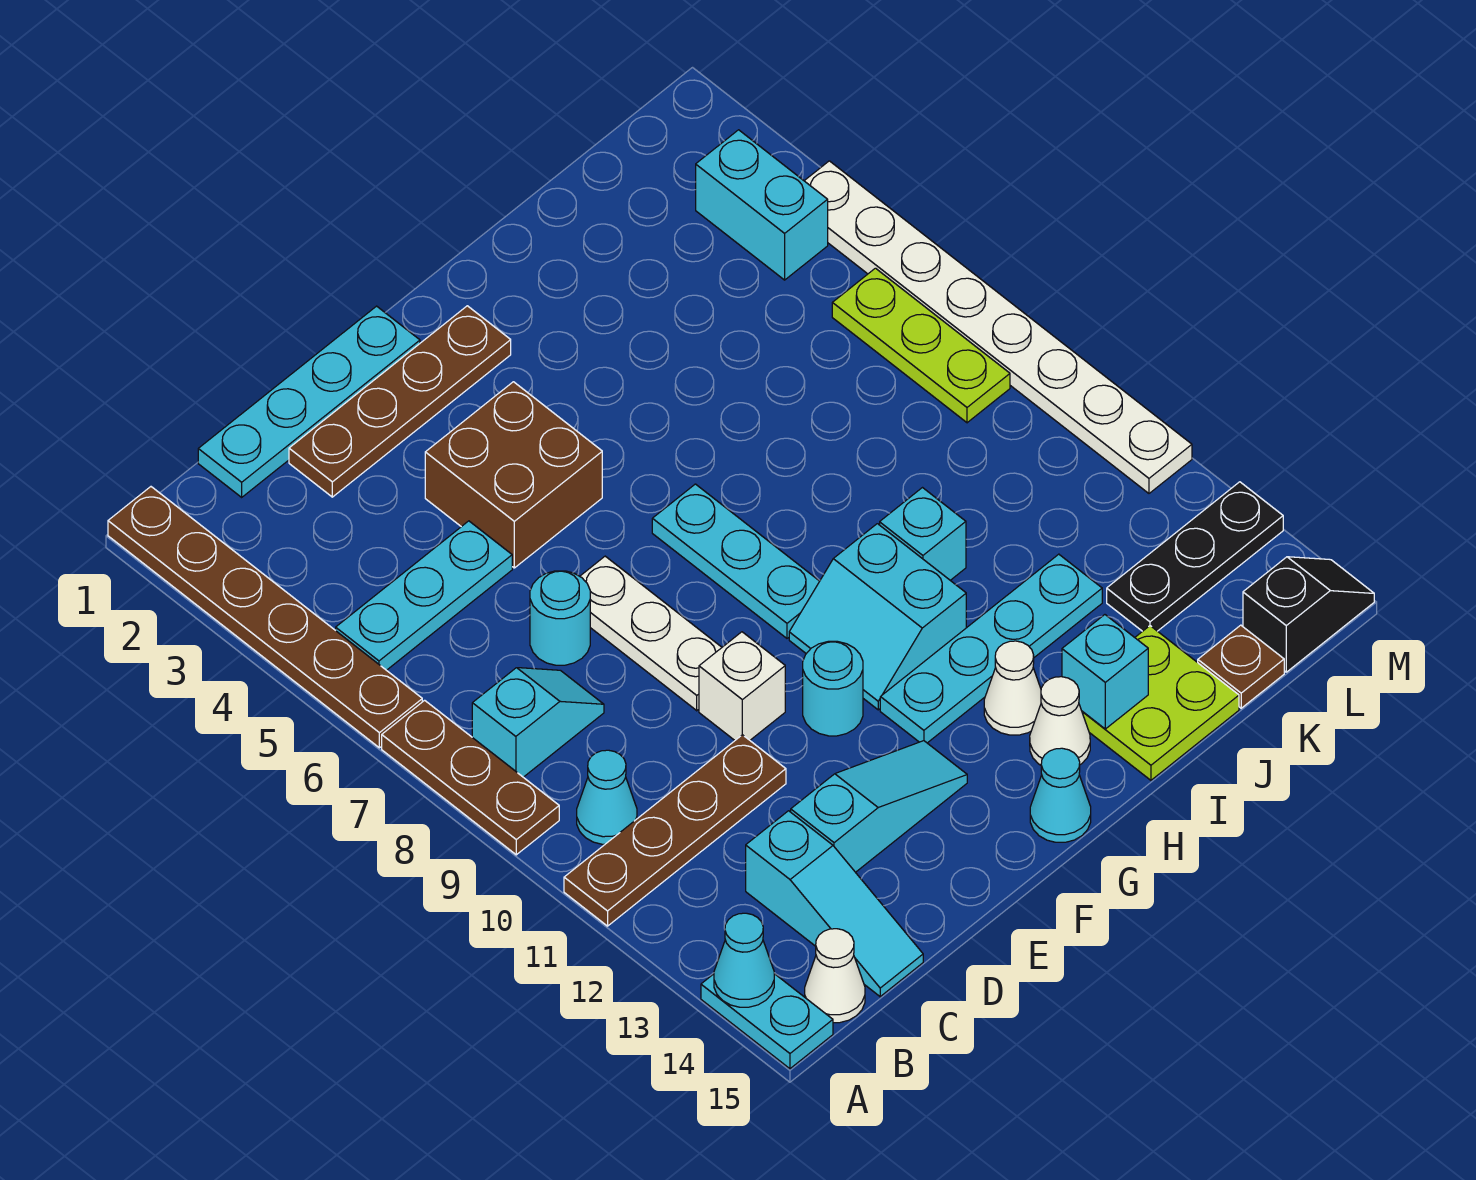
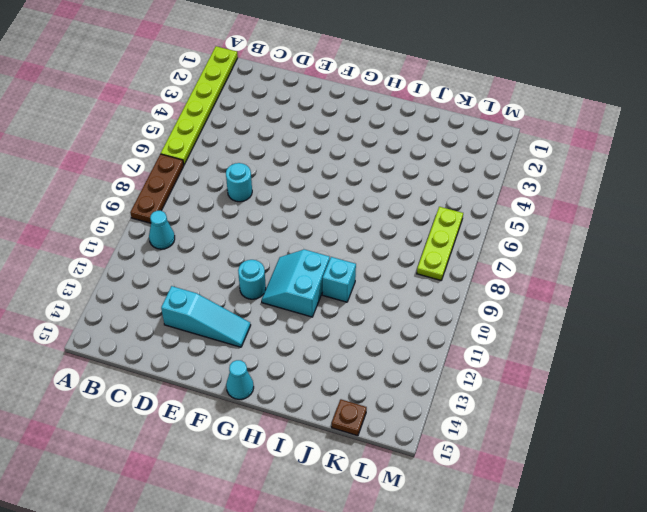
lime plate A1:A6 level 1 -> brown plate A1:A6 level 1
none -> brown plate A11:D11 level 1
none -> cyan plate A14:A15 level 1
none -> cyan plate B5:D5 level 1
none -> cyan slope B8:C8 level 1 top B

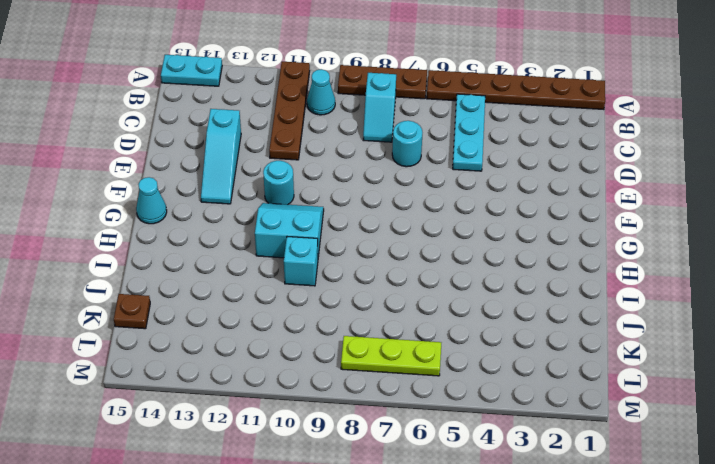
none -> white cone B15 level 1
none -> cyan plate C1:F1 level 1
none -> cyan slope C13:C15 level 1 top 13
none -> brown plate D2:G2 level 1

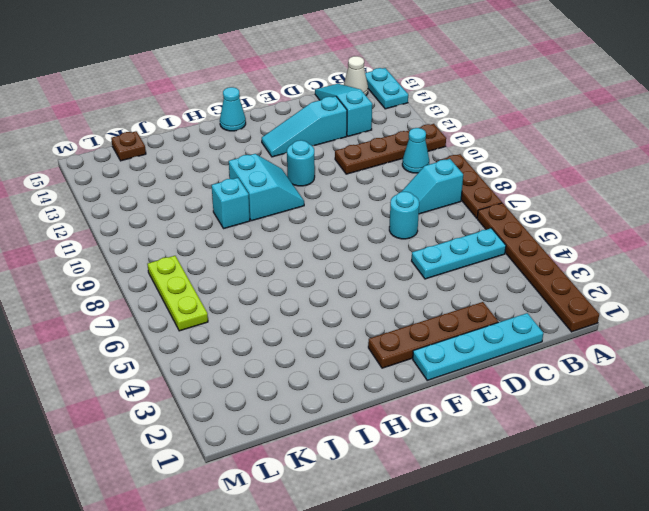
none -> brown brick E4:F5 level 1
none -> white plate E7:E9 level 1
none -> white brick E10 level 1
none -> cyan plate G7:G9 level 1

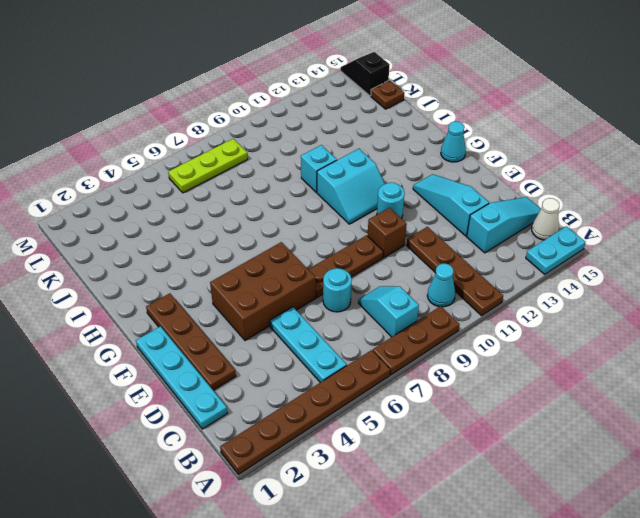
brown brick E4:F6 level 1 -> brown brick E4:F5 level 1
brown plate E7:E9 level 1 -> white plate E7:E9 level 1
brown brick E10 level 1 -> white brick E10 level 1
none -> cyan plate G7:G9 level 1
none -> cyan plate G12:J12 level 1
none -> white cone H13 level 1
none -> white cone H14 level 1

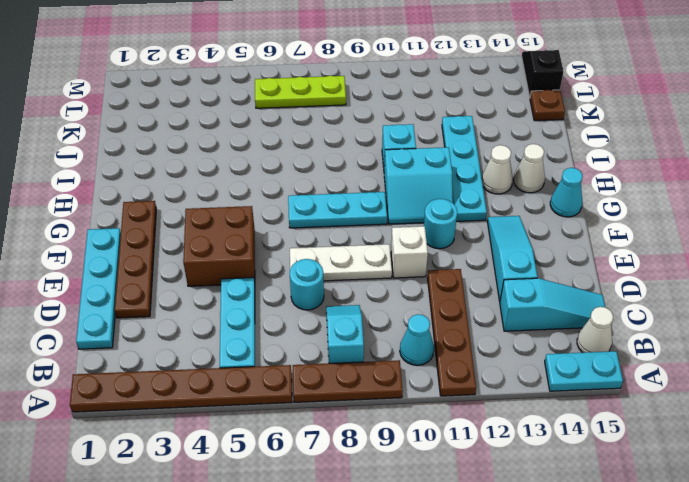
none -> lime plate I14:J15 level 1
none -> black plate K13:M13 level 1
none -> cyan brick L3:L4 level 1
none -> white plate M4:M11 level 1

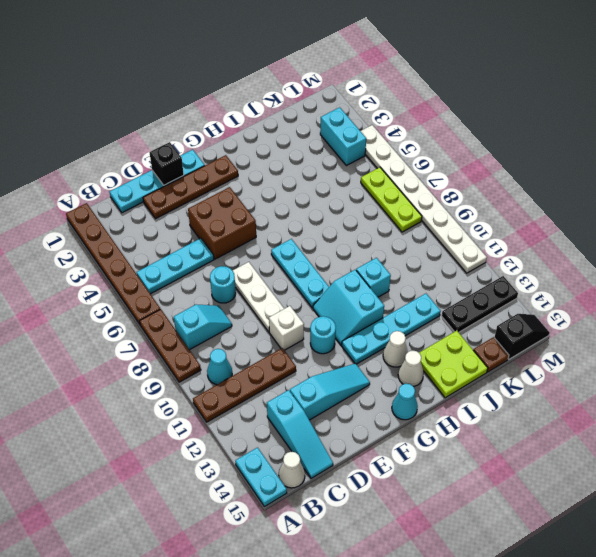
black brick E1 level 2 -> none
none -> cyan cone A14 level 2
none -> cyan brick I14 level 2

